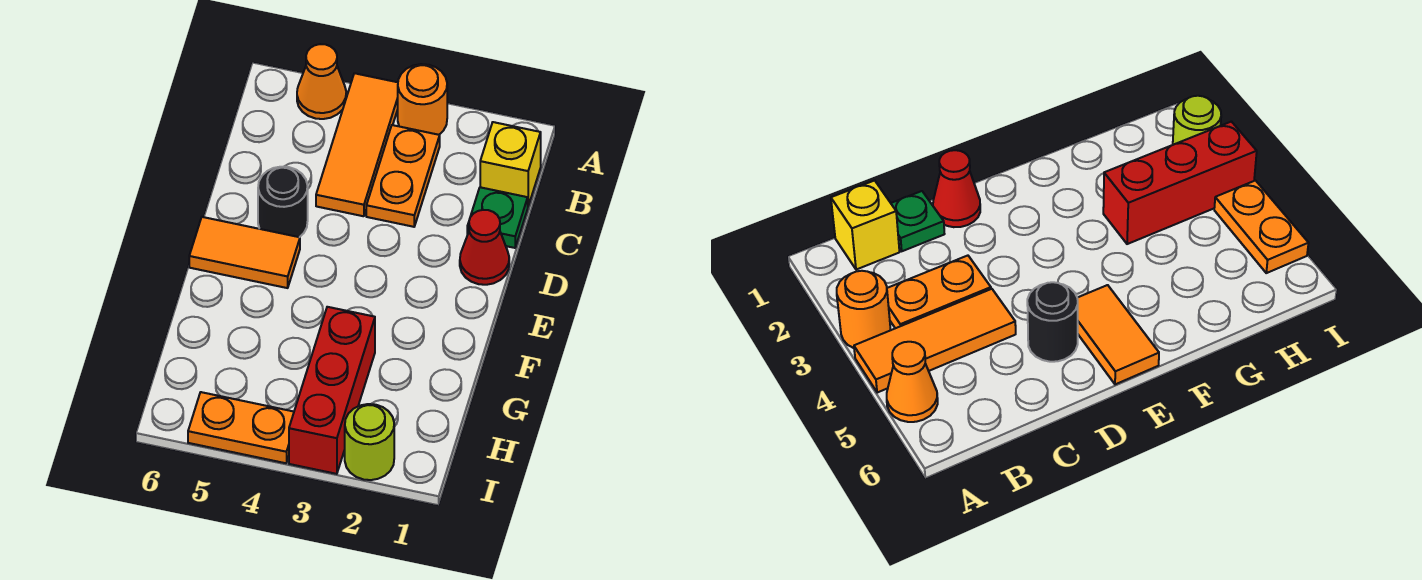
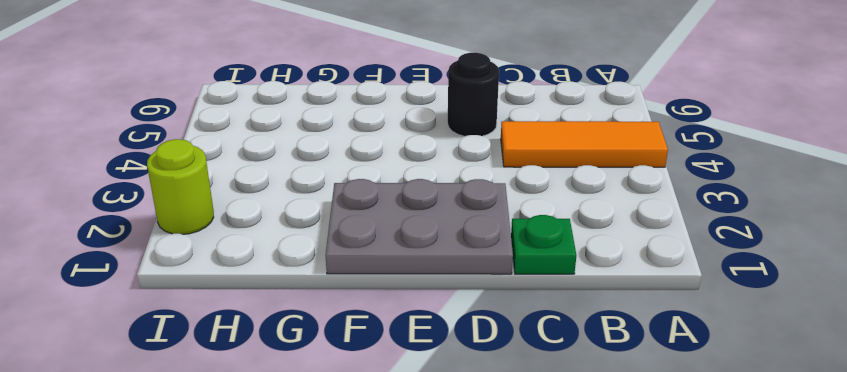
grey plate D1:F2 level 1 -> red cone D1 level 1
none -> orange round brick A3 level 1
none -> orange cone A5 level 1
none -> yellow brick B1 level 1

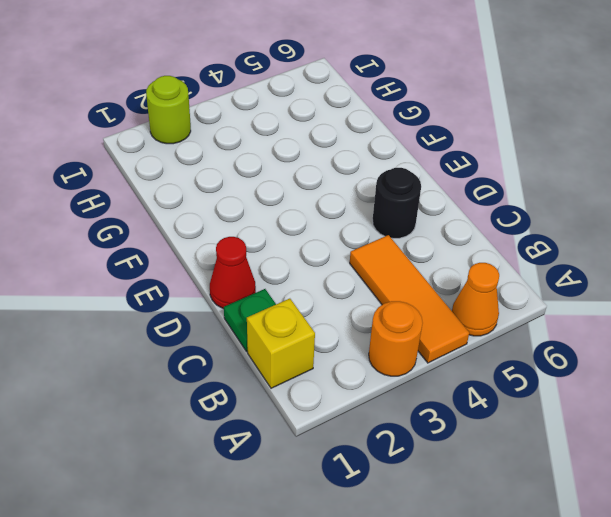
none -> orange plate B3:C3 level 1
none -> orange tile E5:E6 level 1
none -> red brick G3:I3 level 1

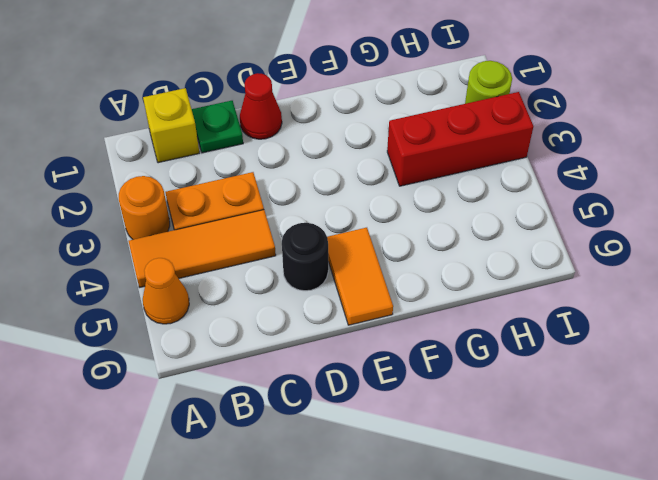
none -> orange plate I4:I5 level 1

